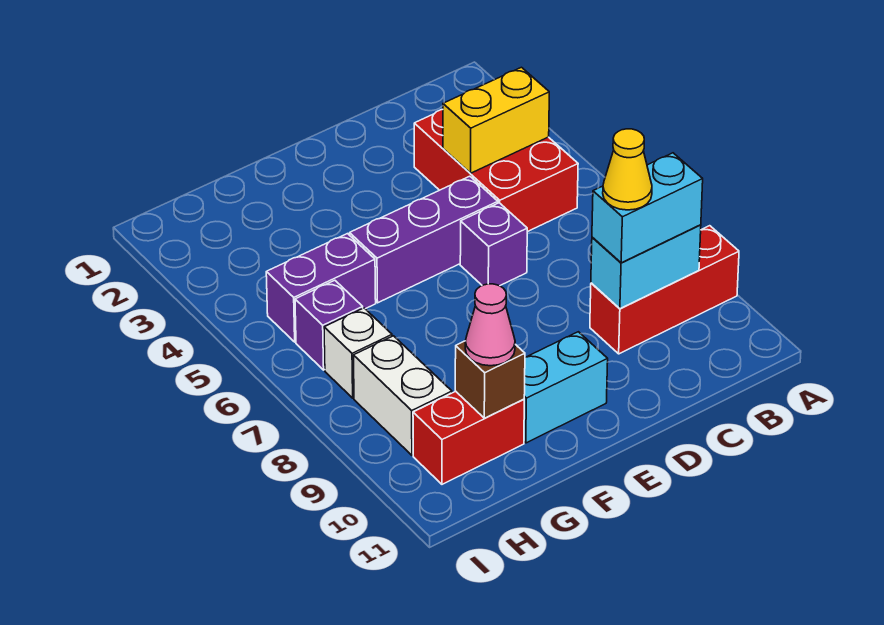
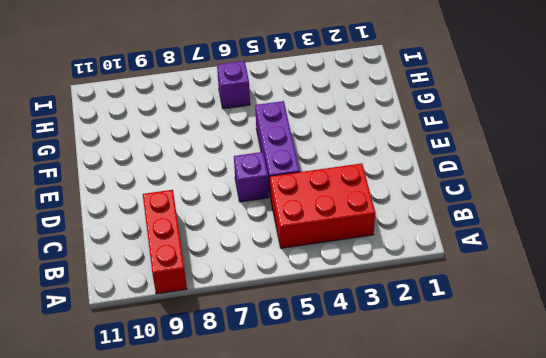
none -> cyan brick E10:F10 level 1
none -> purple brick G5:H5 level 1
none -> red brick G10:H10 level 1

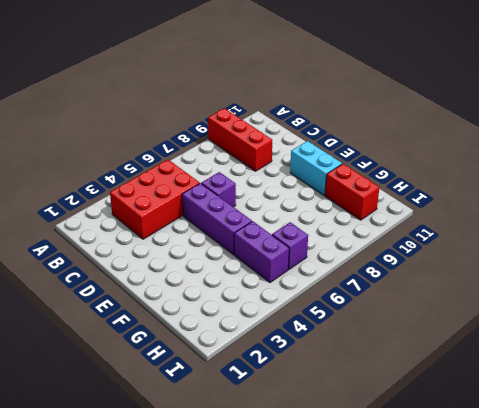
none -> white brick H7 level 1
none -> white brick H8:H9 level 1
none -> yellow brick B4:C4 level 2

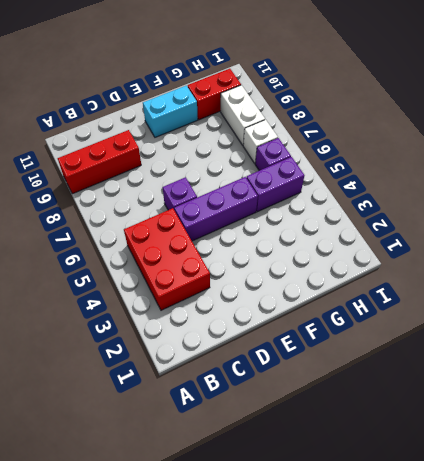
none -> yellow brick B4:C4 level 2
none -> cyan brick B9:C9 level 2
none -> brown brick G10 level 2

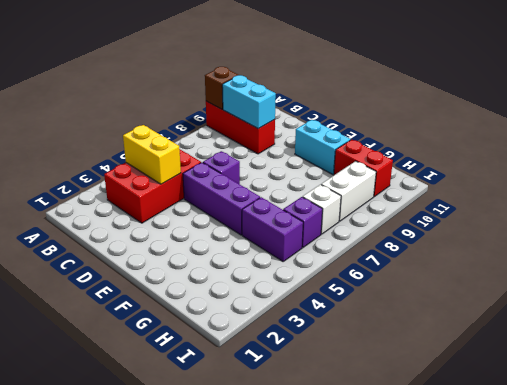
brown brick A9 level 2 -> brown brick G10 level 2
none -> cyan brick B9:C9 level 3
none -> pink cone G10 level 3
none -> yellow cone C9 level 4

